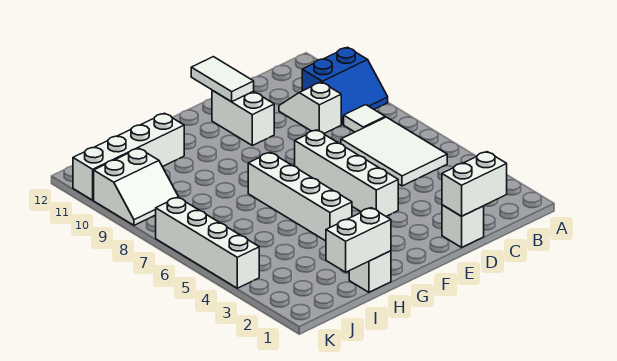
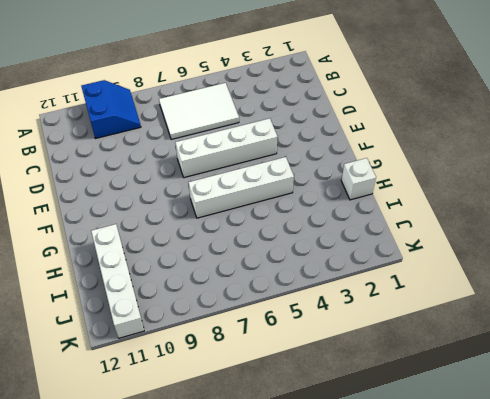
none -> white tile B8 level 1
none -> white slope C9:C10 level 1 top 9
none -> white brick D1 level 1

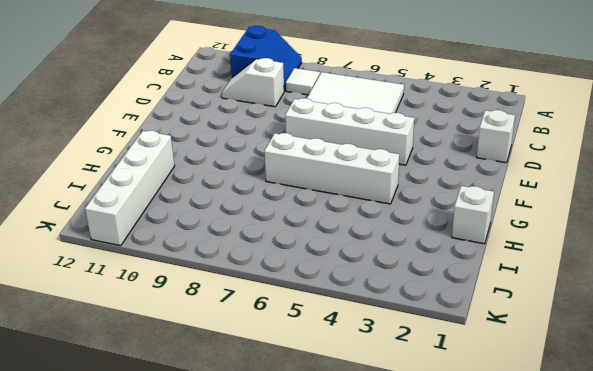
none -> white brick E10:E11 level 1
none -> white slope J9:K10 level 1 top 10
none -> white brick K4:K7 level 1

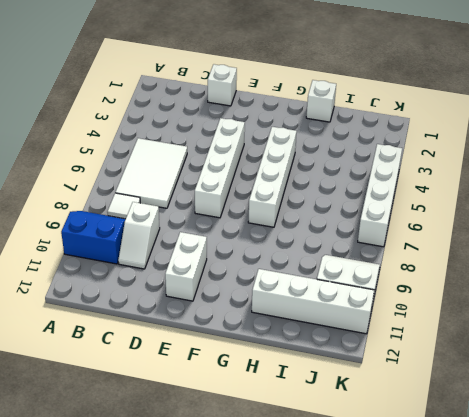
none -> white brick C1:D1 level 2
none -> white tile E11:E12 level 2
none -> white brick H1:I1 level 2

